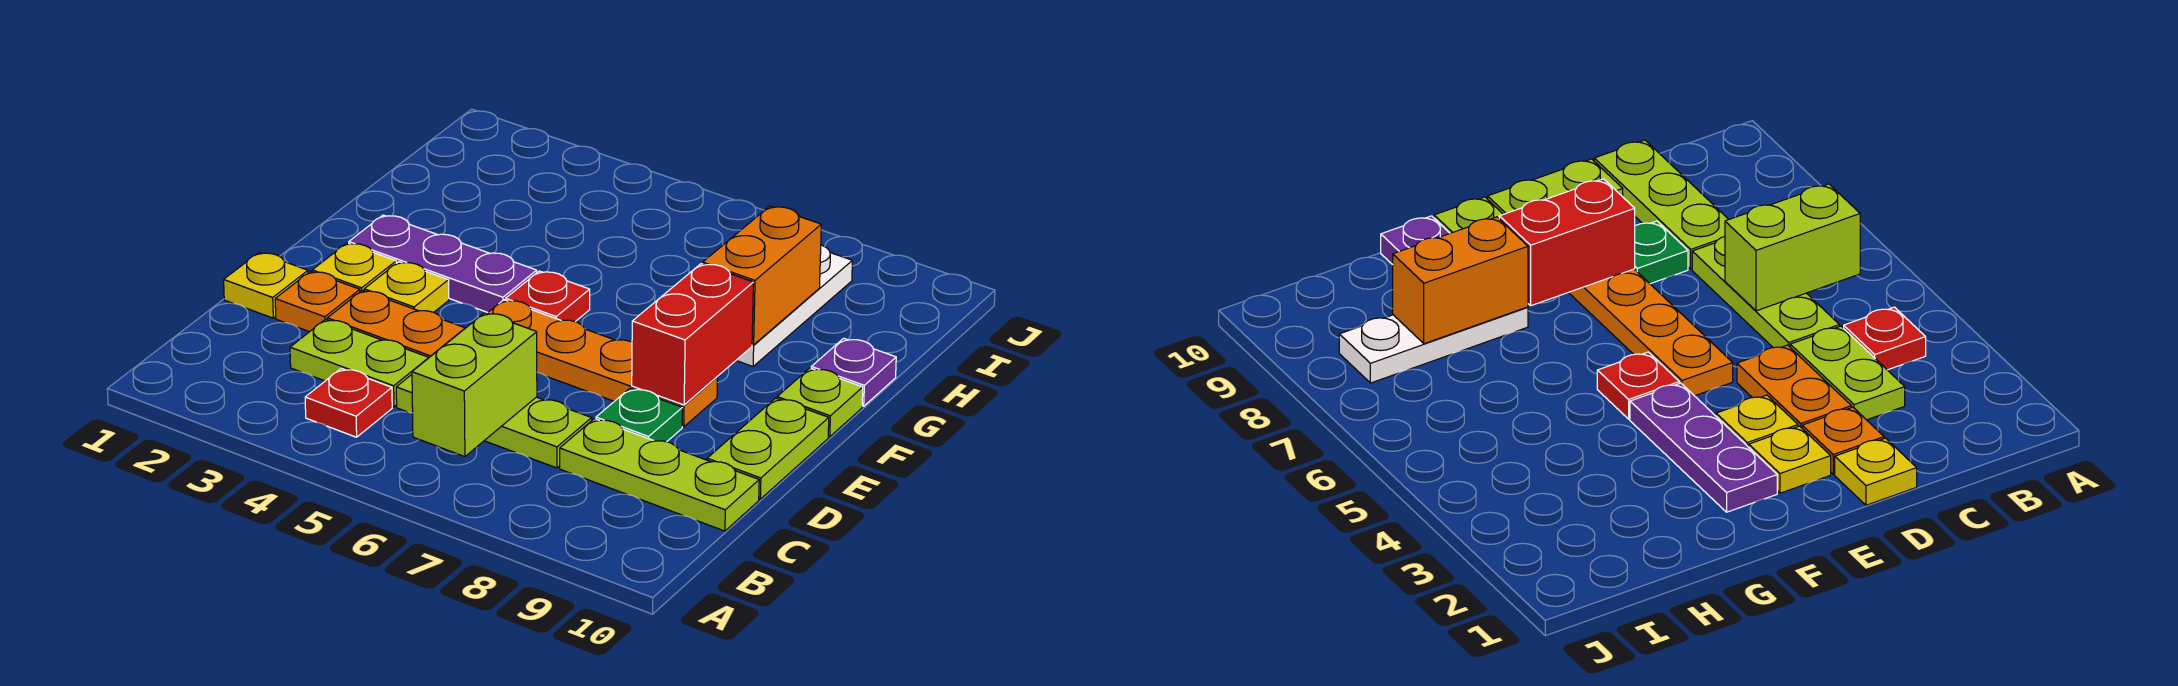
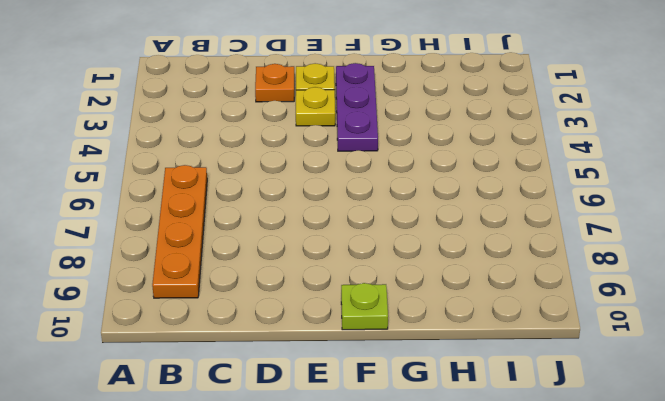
orange plate B6:B9 level 1 -> orange plate E5:E8 level 1
none -> red plate B4 level 1
none -> lime plate C3:C4 level 1
none -> lime plate C5:C7 level 1

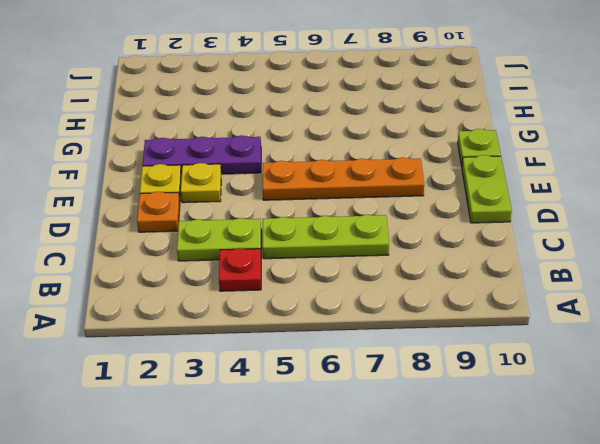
none -> lime plate C8:C10 level 1
none -> yellow plate D1 level 1
none -> orange plate D3:D4 level 1

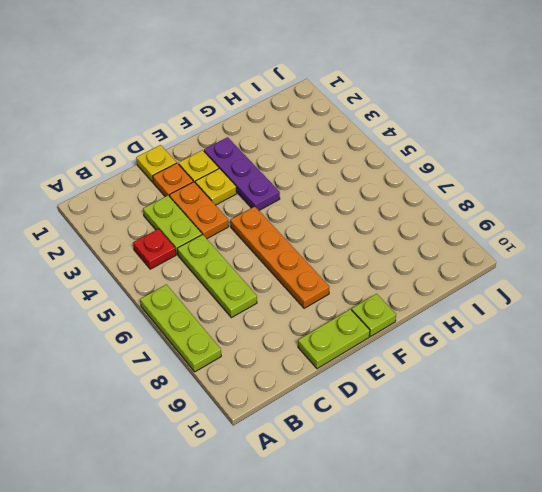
lime plate A6:A8 level 1 -> lime plate C8:C10 level 1
none -> green plate D8 level 1
none -> red plate F5 level 1
none -> white plate G8:I8 level 1

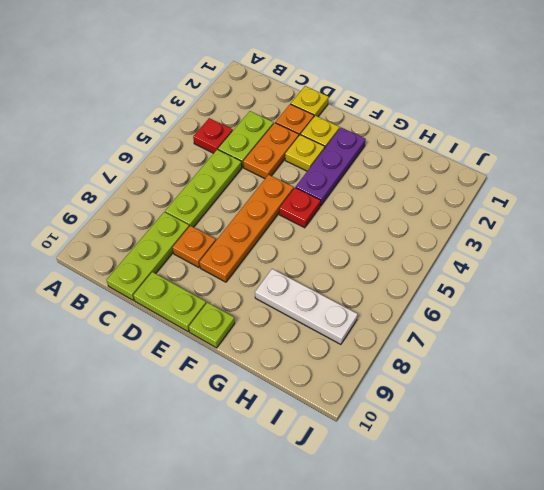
orange plate D8 level 1 -> green plate D8 level 1
none -> purple plate G10 level 1
none -> lime brick B6:C6 level 2
none -> red brick E8:F8 level 2

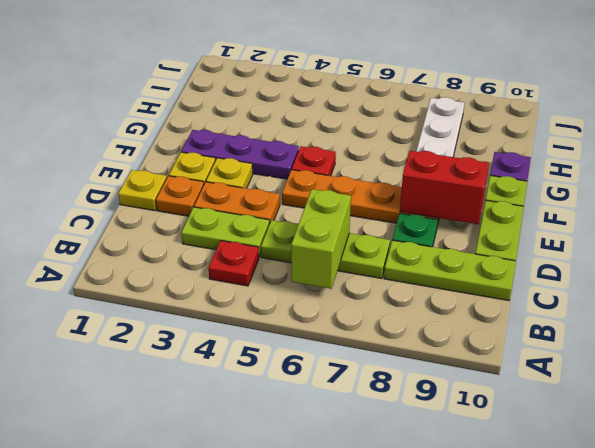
red brick E8:E9 level 2 -> red brick E8:F8 level 2
none -> orange brick G8:H8 level 2

